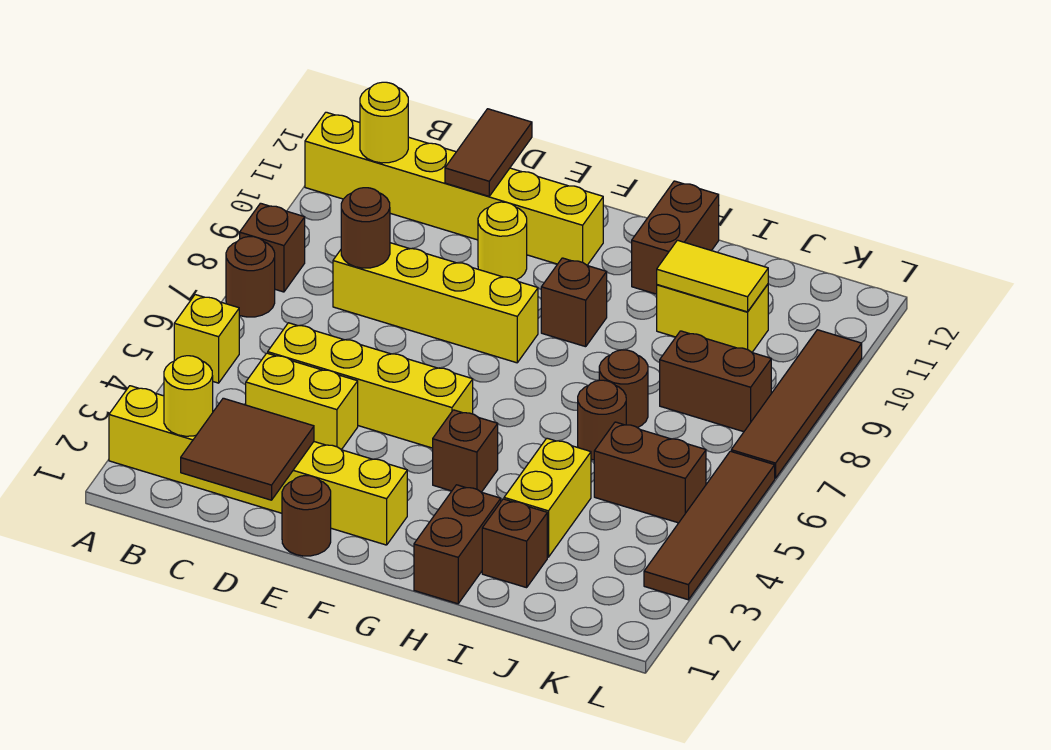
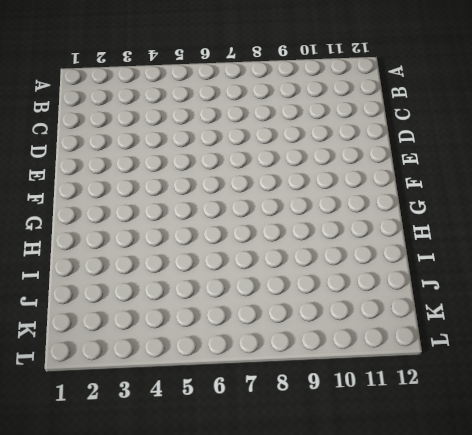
none -> yellow brick A2:F2 level 1
none -> yellow brick A5 level 1
none -> brown round brick A7 level 1

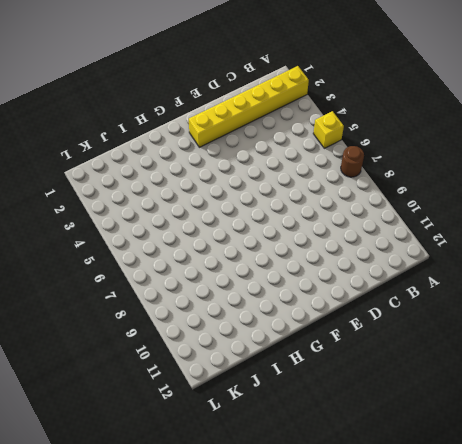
none -> brown brick A8 level 1
none -> yellow brick A11:F11 level 1
none -> yellow brick C4:D4 level 1

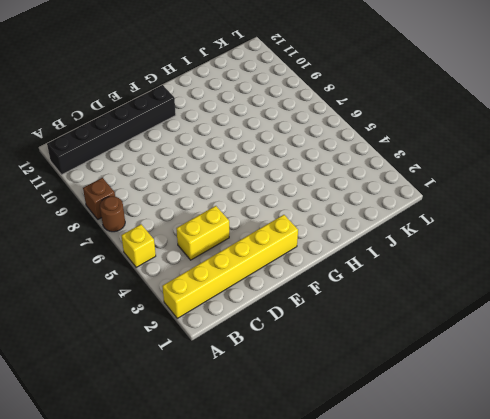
black brick A11:F11 level 1 -> yellow brick A11:F11 level 1
none -> yellow brick C5:F5 level 1
none -> yellow brick C8:F8 level 1
none -> brown round brick E1 level 1

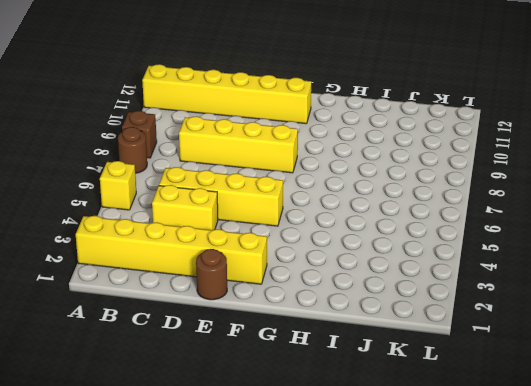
none -> yellow round brick E10 level 1
none -> brown brick G4 level 1
none -> brown brick G9 level 1

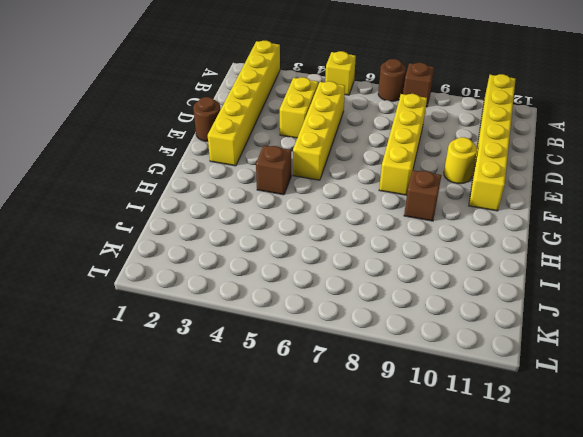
none -> brown brick H1:H2 level 1
none -> brown brick H11:H12 level 1
none -> brown brick I2 level 1

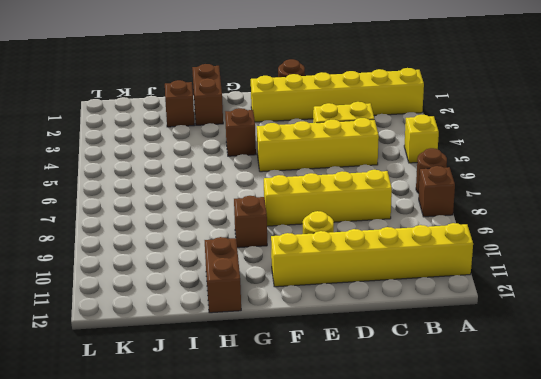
none -> yellow brick I3:I4 level 1
none -> brown round brick I6 level 1
none -> brown round brick I7 level 1

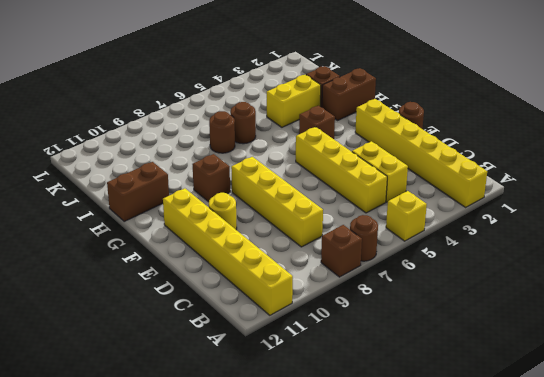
none -> yellow brick I10:J10 level 1
none -> brown brick J5:K5 level 1
none -> brown brick J8:K8 level 1

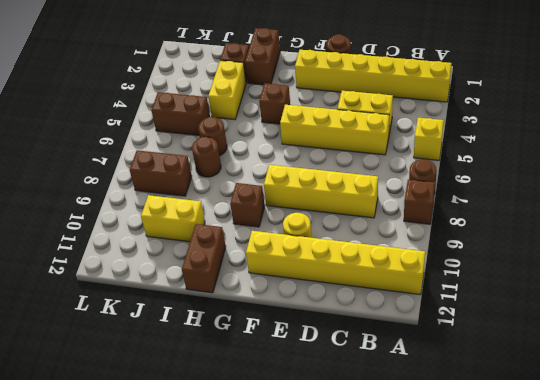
none -> brown tile L3:L6 level 1
none -> brown tile L7:L10 level 1
none -> yellow round brick B2 level 2

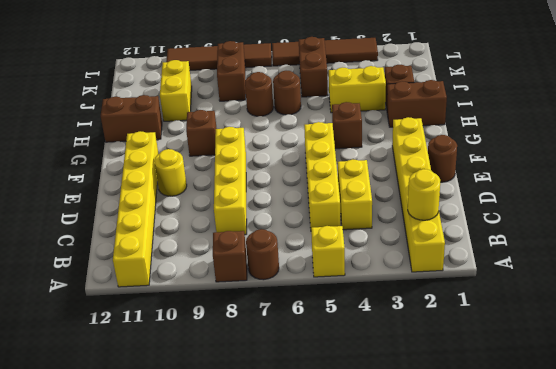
none -> yellow round brick B11 level 2
none -> brown tile C1:D2 level 2
none -> brown round brick C8 level 2

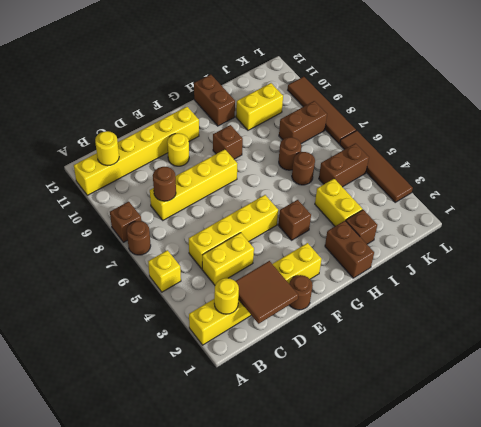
none -> brown tile D11:D12 level 2
none -> yellow tile I10:J10 level 2

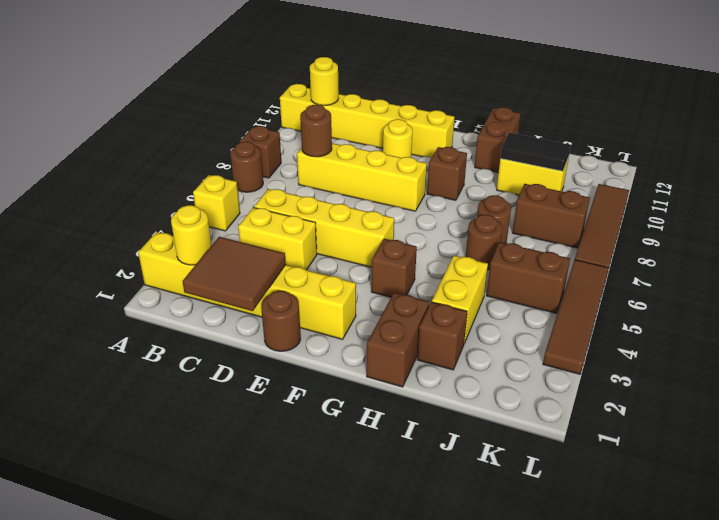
black tile I10:J10 level 2 -> yellow tile I10:J10 level 2
none -> brown tile D11:D12 level 2

